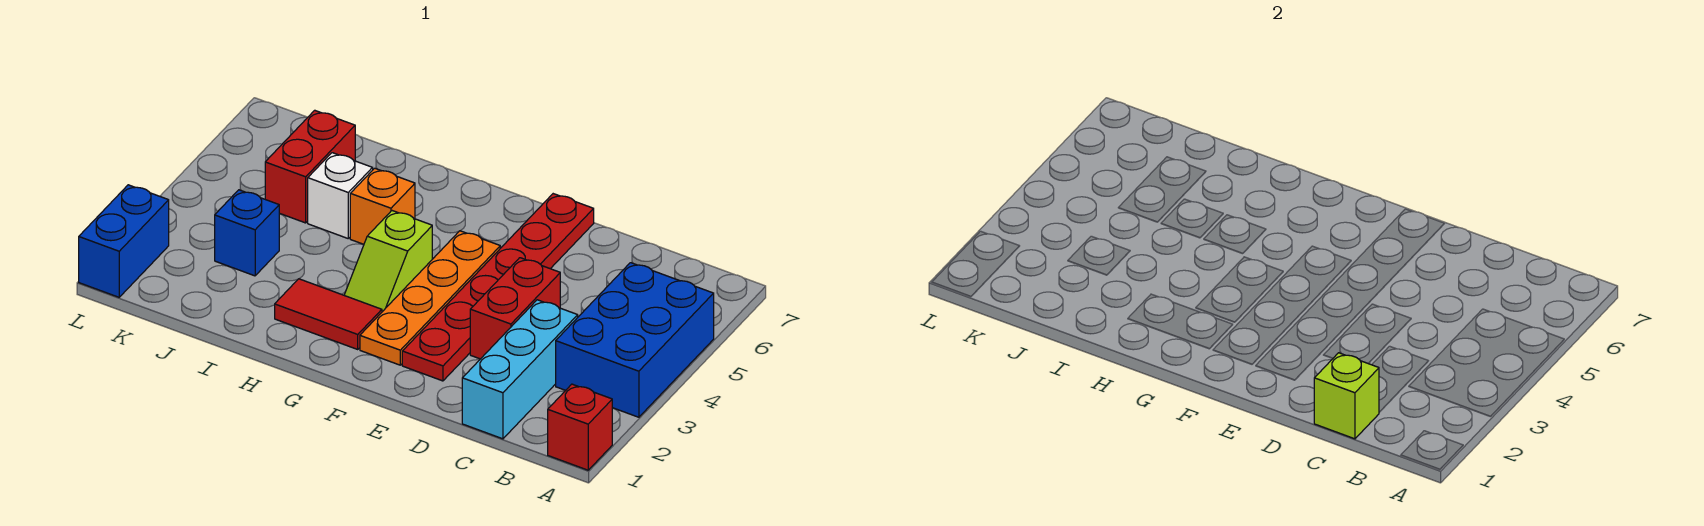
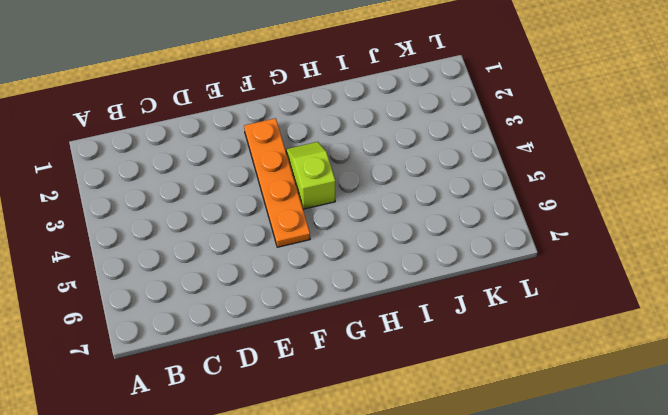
none -> red brick A1 level 1
none -> blue brick A3:B5 level 1
none -> cyan brick C1:C3 level 1

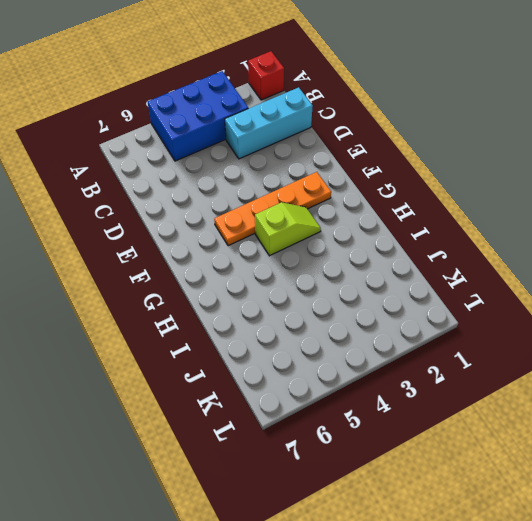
none -> red brick D3:D4 level 1
none -> red plate E2:E7 level 1
none -> red tile G2:H2 level 1

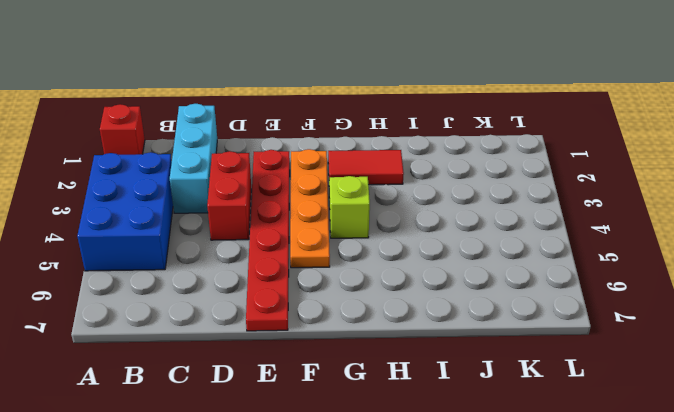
none -> orange brick H5 level 1
none -> white brick I5 level 1
none -> blue brick J3 level 1

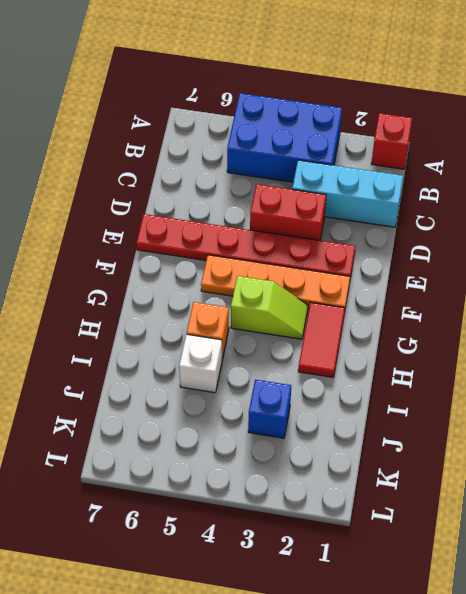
none -> red brick J5:J6 level 1
none -> blue brick L1:L2 level 1
none -> lime brick C1 level 2

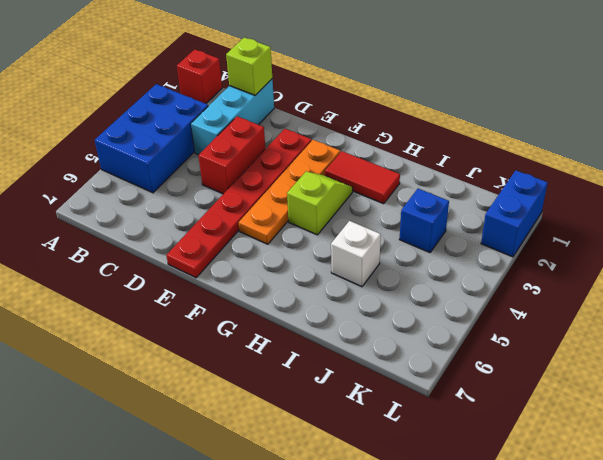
none -> orange brick H5 level 1
none -> red brick J5:J6 level 1

